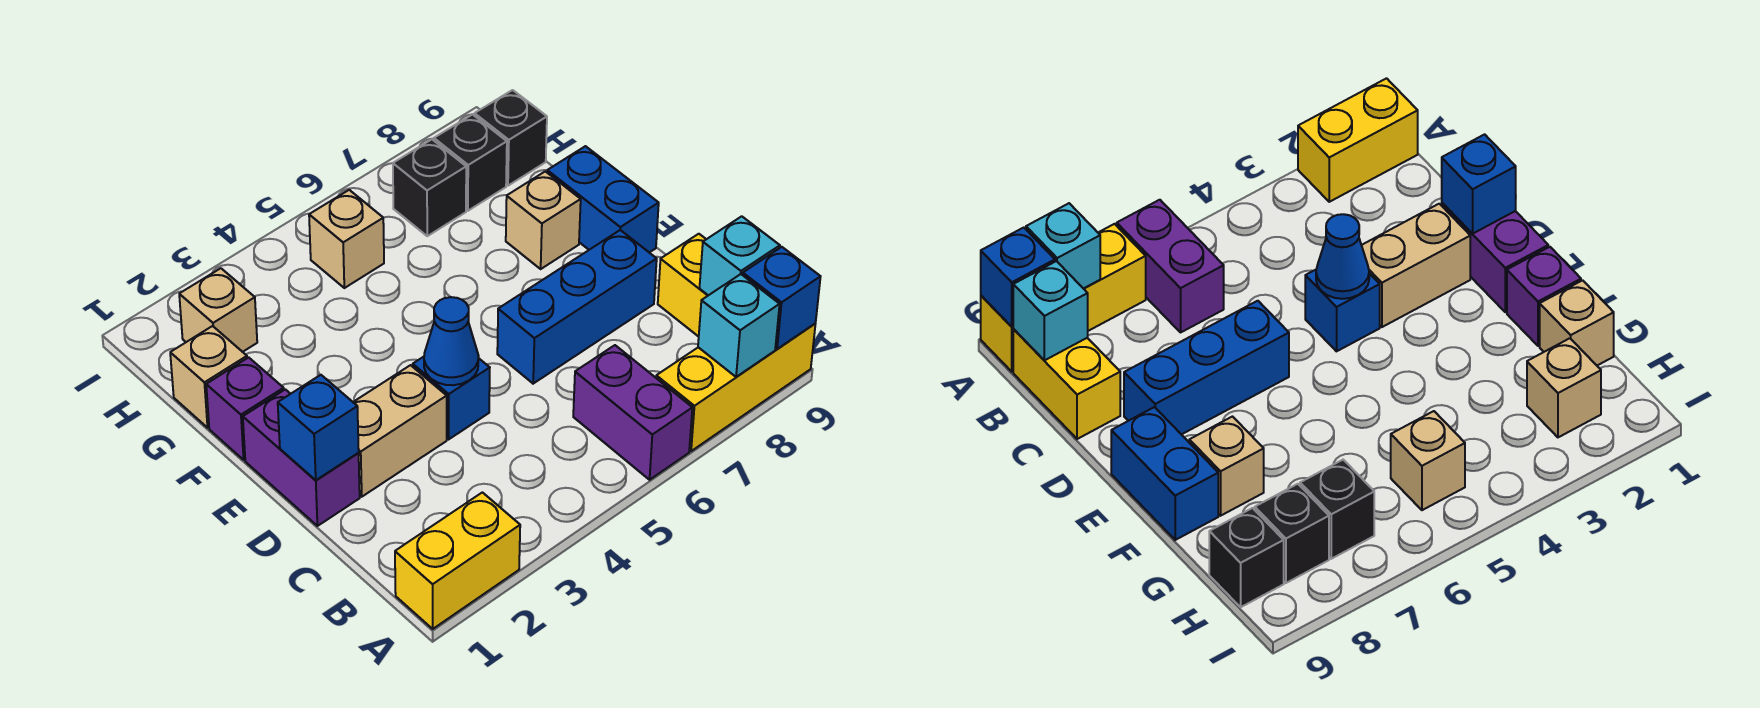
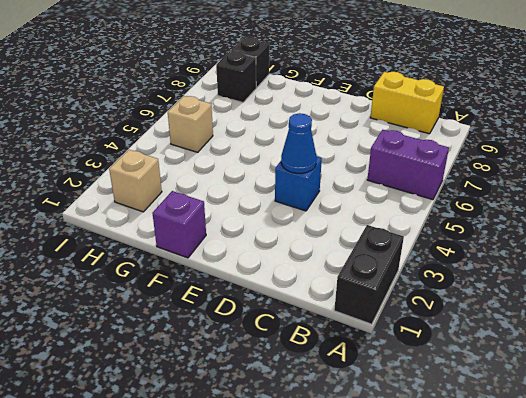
black brick A1:A2 level 1 -> yellow brick A1:A2 level 1
none -> yellow brick A7:A9 level 1
none -> purple brick D1:E1 level 1
none -> tan brick D2:D3 level 1

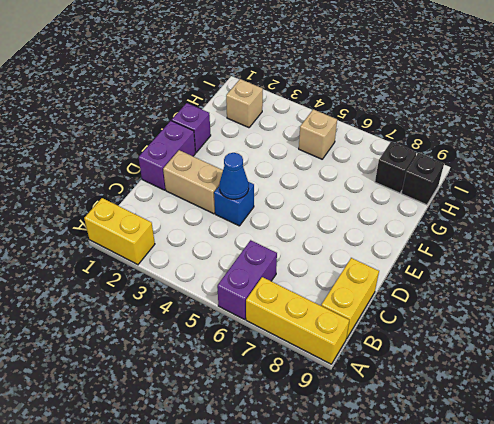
none -> blue brick D6:D8 level 1
none -> blue brick E9:F9 level 1
none -> tan brick F8 level 1

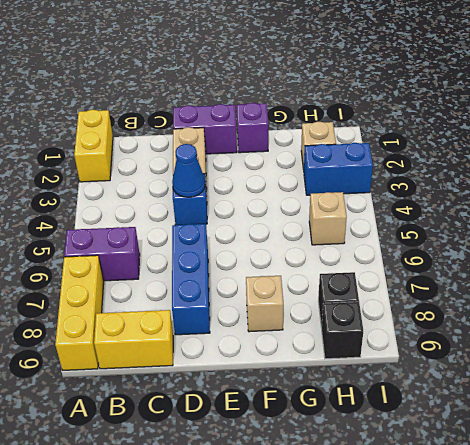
blue brick H3:I3 level 1 -> blue brick E9:F9 level 1
none -> tan brick G1 level 1
none -> black brick H7 level 1
none -> cyan brick A8 level 2

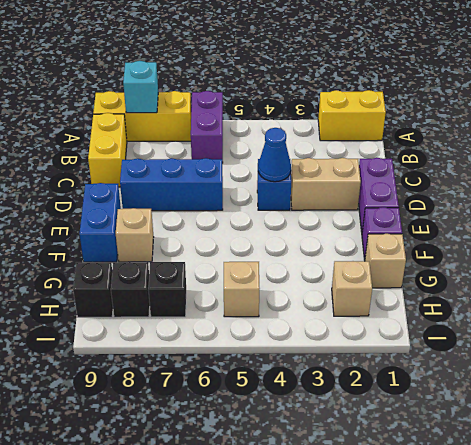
none -> blue brick A9 level 2
none -> cyan brick B9 level 2
none -> blue brick D1 level 2

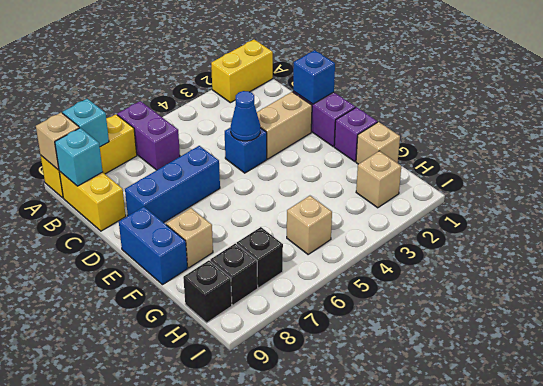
tan brick A9 level 2 -> blue brick A9 level 2

